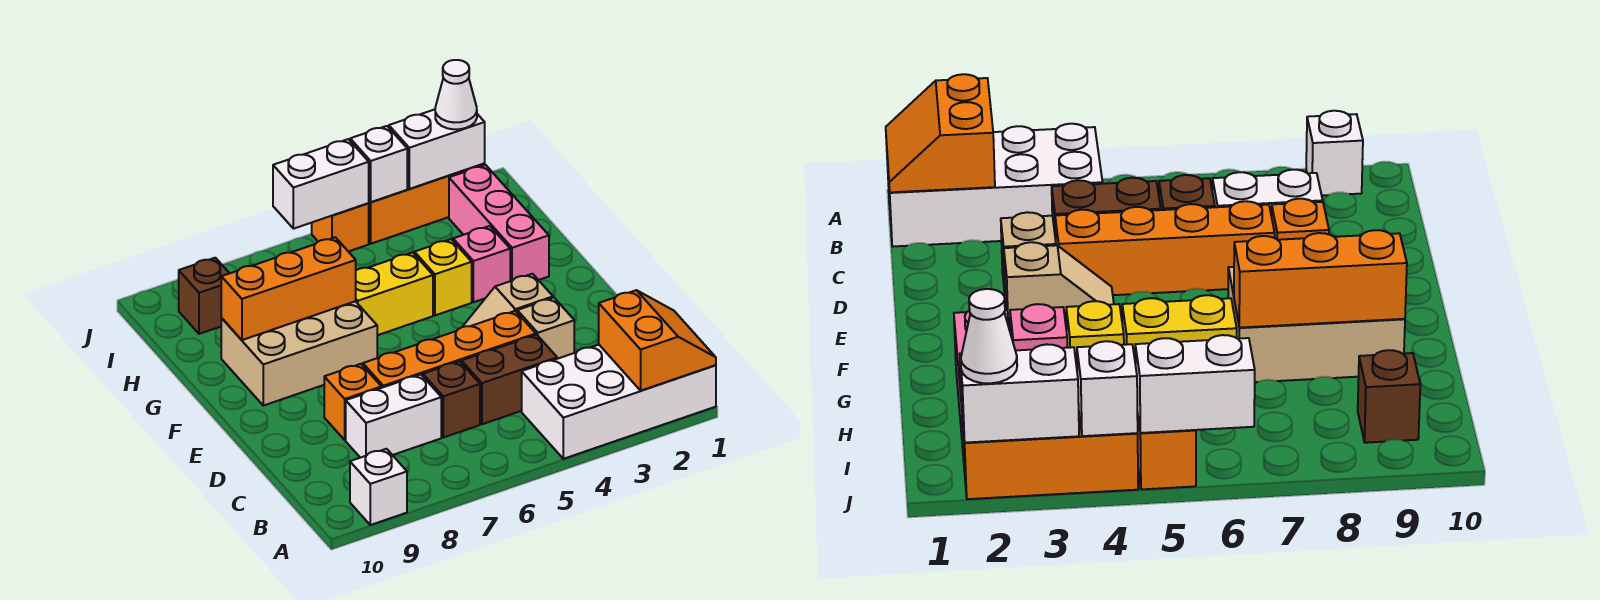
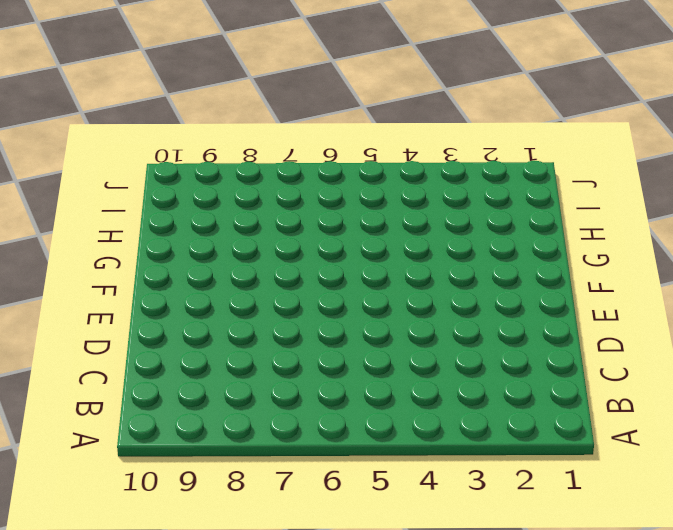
none -> white brick A1:B4 level 1
none -> white brick A9 level 1
none -> brown brick C4:C5 level 1

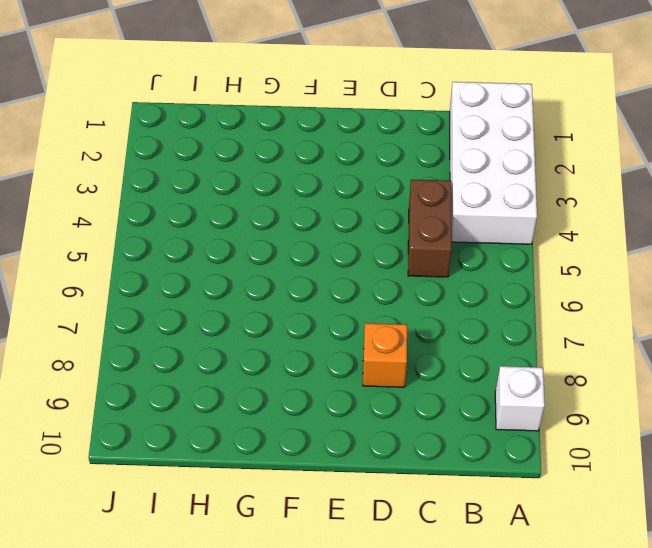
none -> brown brick C6 level 1
none -> white brick C7:C8 level 1
none -> tan brick D3 level 1

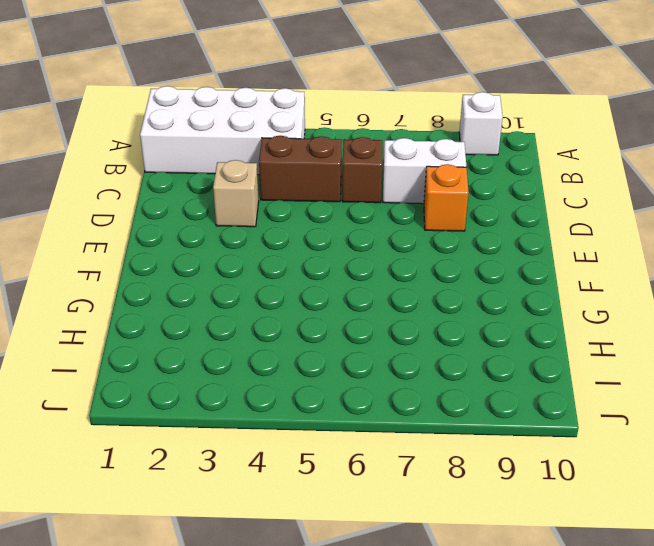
none -> orange brick D4:D7 level 1
none -> tan slope E3:E4 level 1 top 3
none -> tan brick F7:G9 level 1

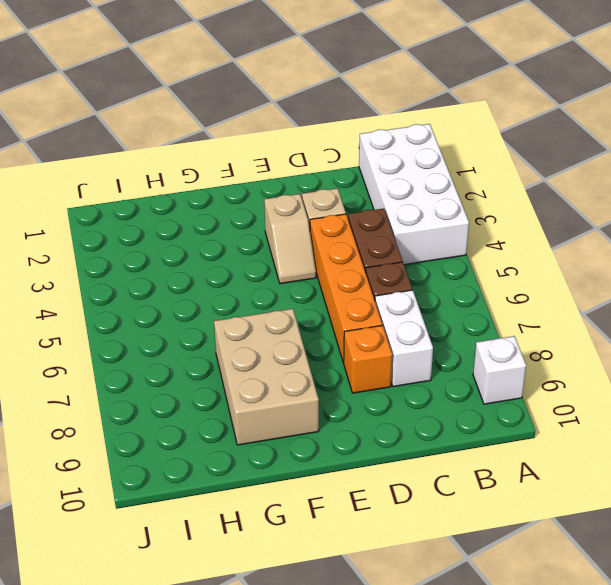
none -> pink brick G2:I2 level 1
none -> pink brick G3 level 1
none -> yellow brick G4 level 1

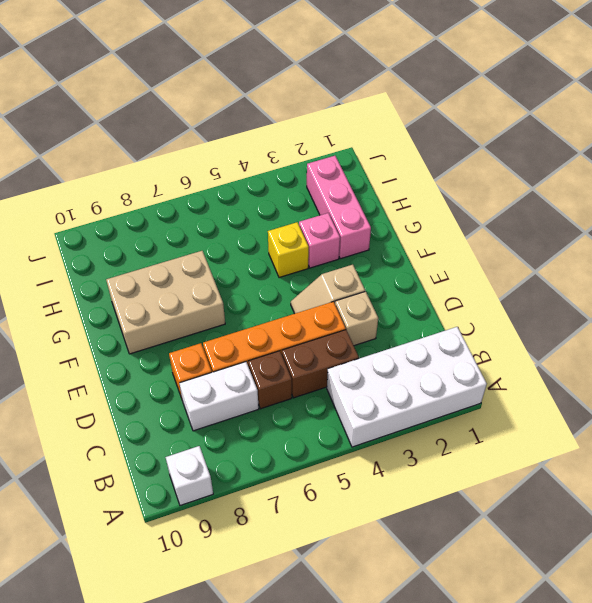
none -> yellow brick G5:G6 level 1
none -> brown brick I9 level 1
none -> orange brick J2:J4 level 1

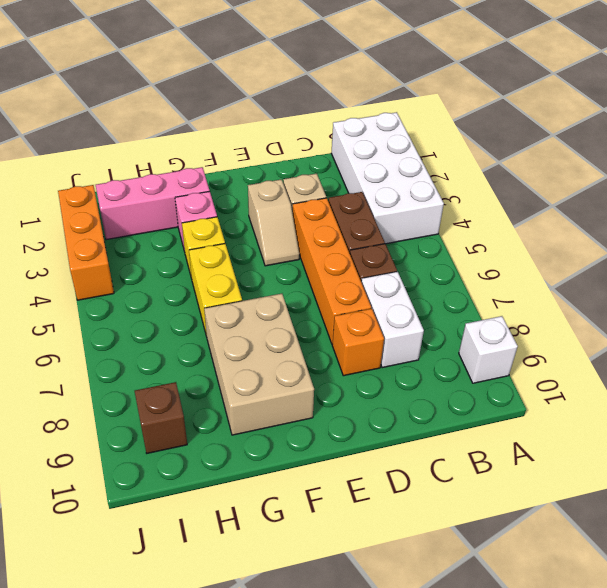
none -> orange brick J5 level 1
none -> orange slope A1:B2 level 2 top 2
none -> orange brick G7:G9 level 2

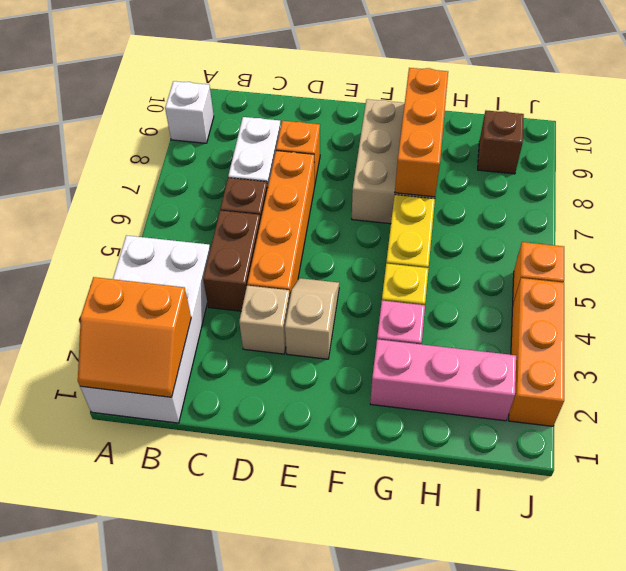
none -> white brick J2:J3 level 2
none -> white brick J4 level 2
none -> white brick J5:J6 level 2

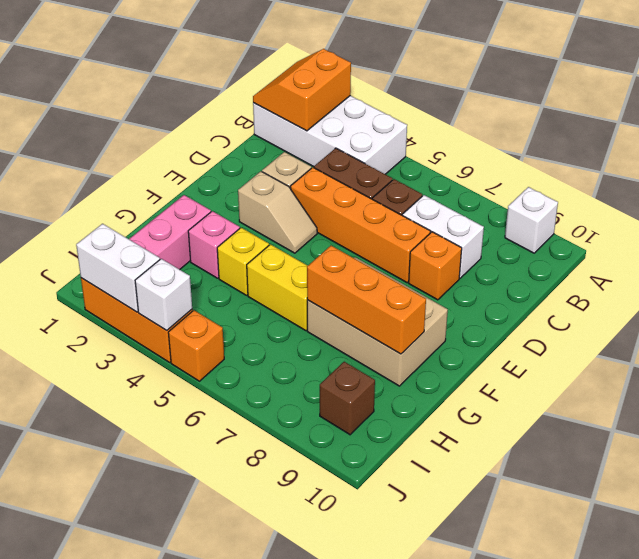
none -> white brick J5:J6 level 2
none -> white cone J2 level 3

